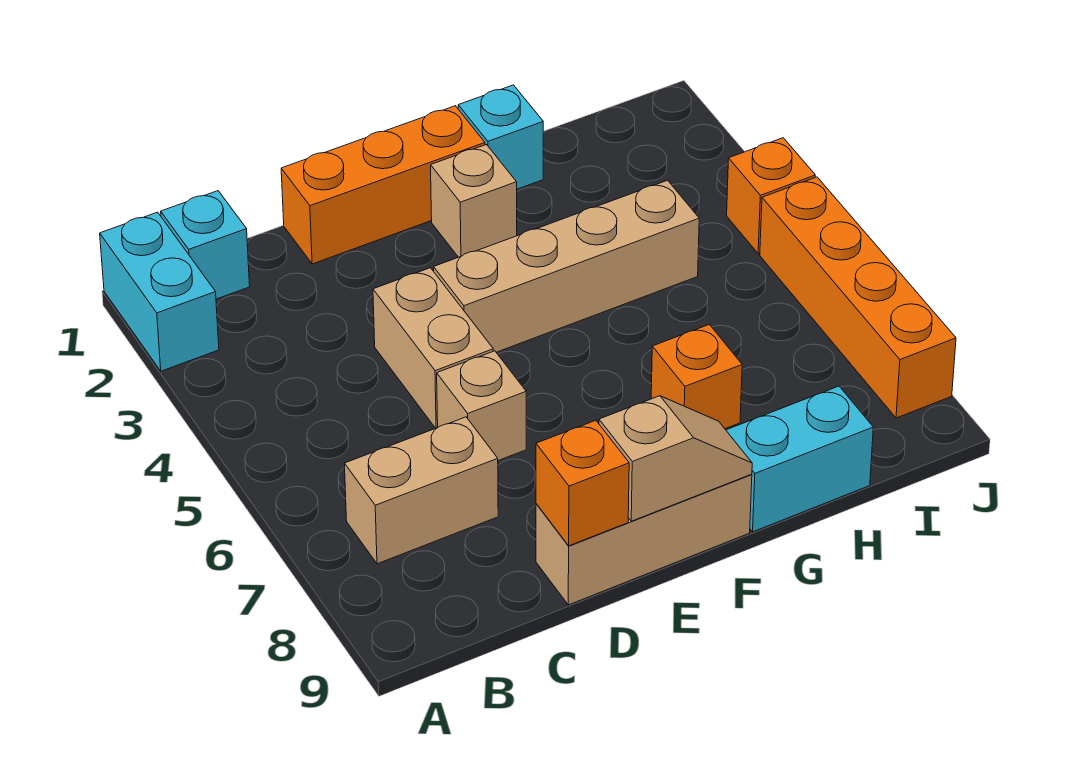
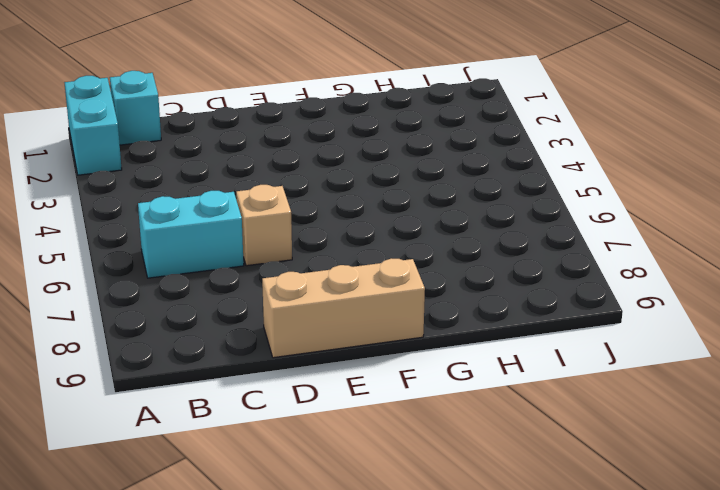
cyan brick B6:C6 level 1 -> cyan brick G9:H9 level 1
none -> tan brick B7:C7 level 1
none -> orange brick D1:F1 level 1
none -> tan brick D4:D5 level 1

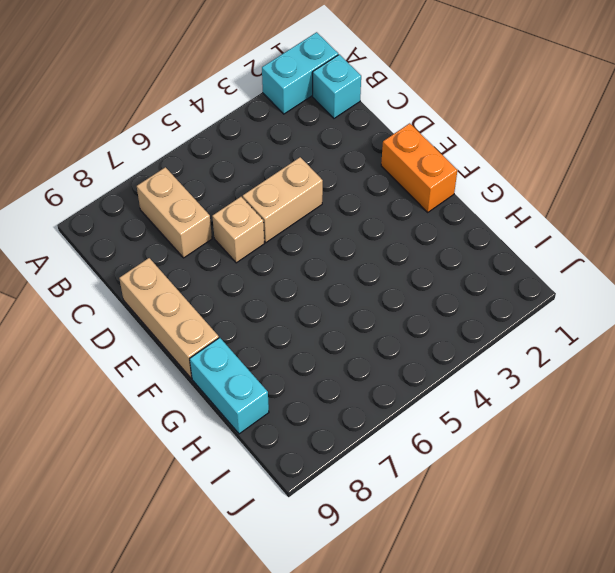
orange brick E1:F1 level 1 -> orange brick D1:F1 level 1
none -> tan brick E4:H4 level 1
none -> tan brick F2 level 1
none -> cyan brick G1 level 1

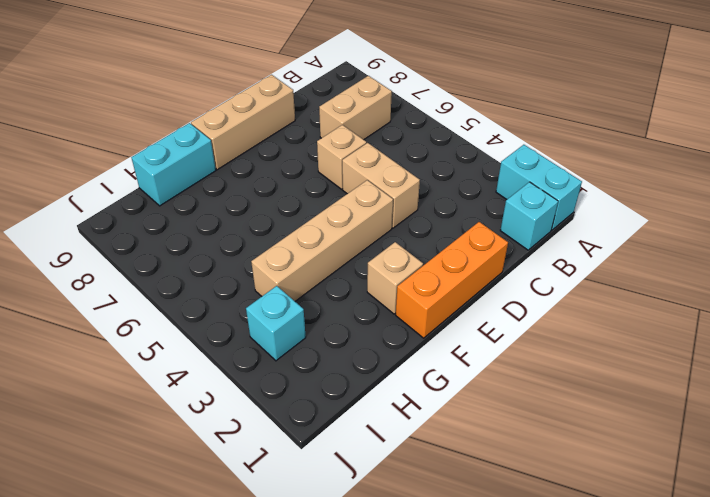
cyan brick I3 level 1 -> cyan brick G1 level 1
none -> orange brick G7 level 1
none -> orange brick J4 level 1
none -> orange brick J5:J8 level 1

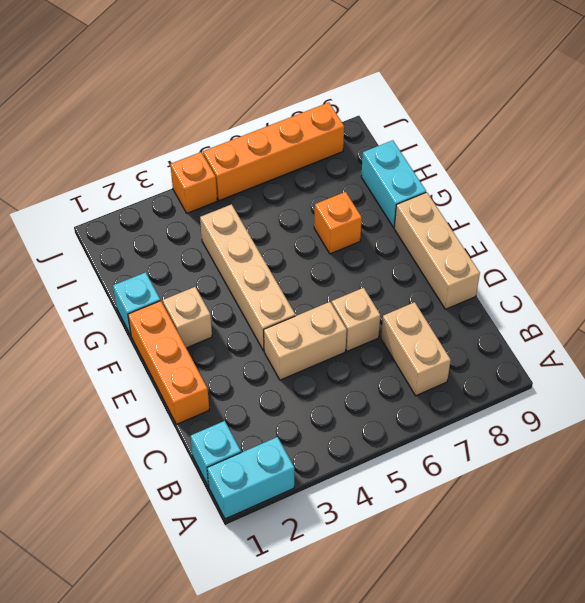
none -> orange brick D9 level 2
none -> tan slope E9:F9 level 2 top E

